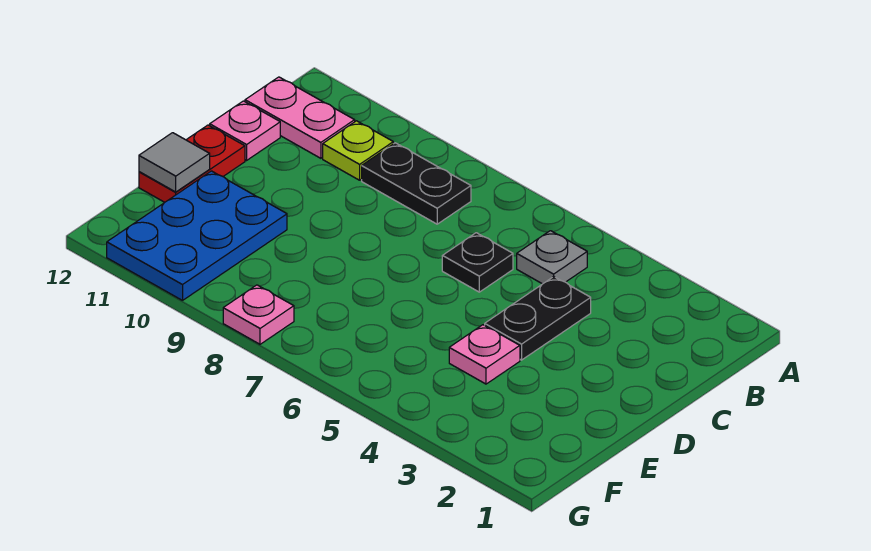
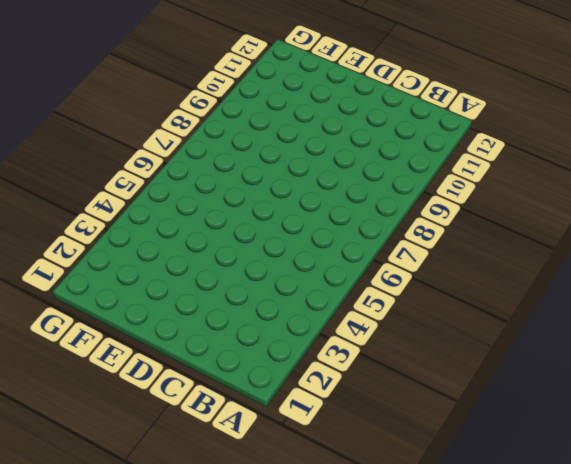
none -> grey plate B5 level 1
none -> black plate B8:B9 level 1
none -> lime plate B10 level 1

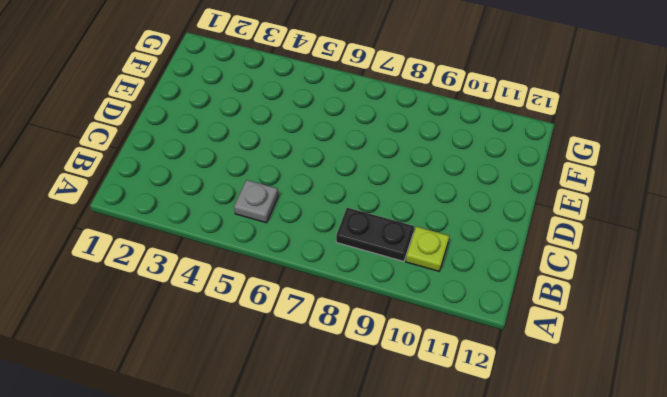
none -> pink plate B11:B12 level 1
none -> black plate C4:D4 level 1
none -> black plate C6 level 1

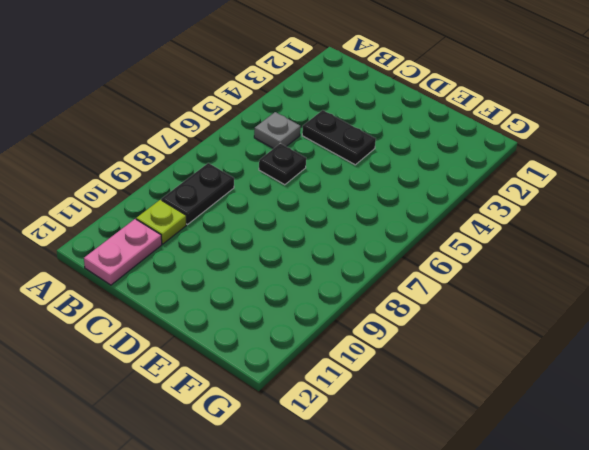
none -> pink plate C12 level 1
none -> red plate D12:E12 level 1
none -> pink plate E4 level 1

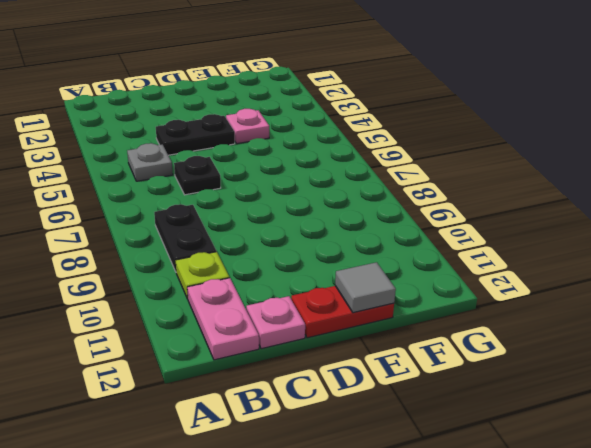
none -> blue plate E10:G11 level 1
none -> pink plate G8 level 1

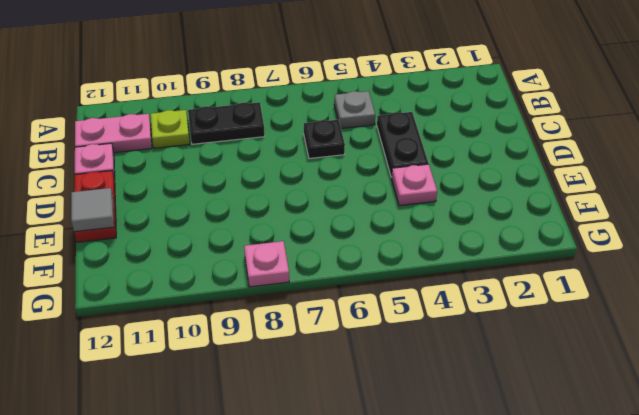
none -> blue plate E10:G11 level 1

